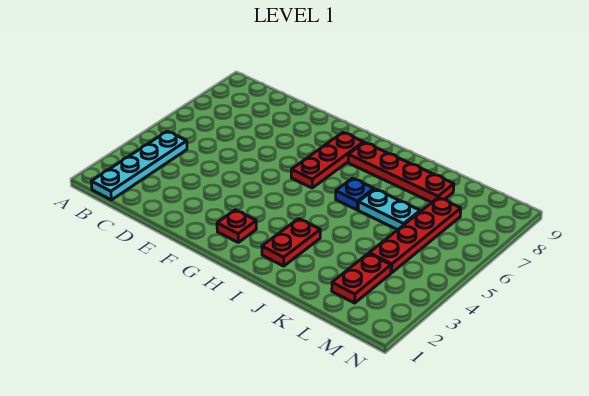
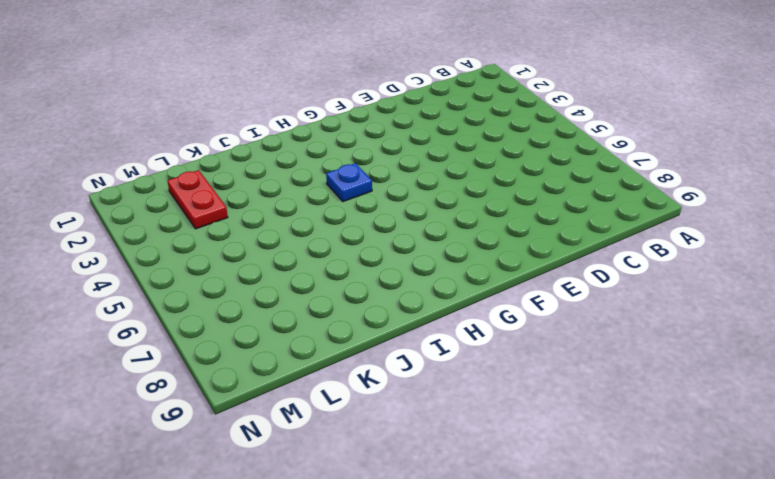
blue plate H4 level 1 -> blue plate I6 level 1
none -> cyan plate B1:B4 level 1
none -> red plate G2 level 1

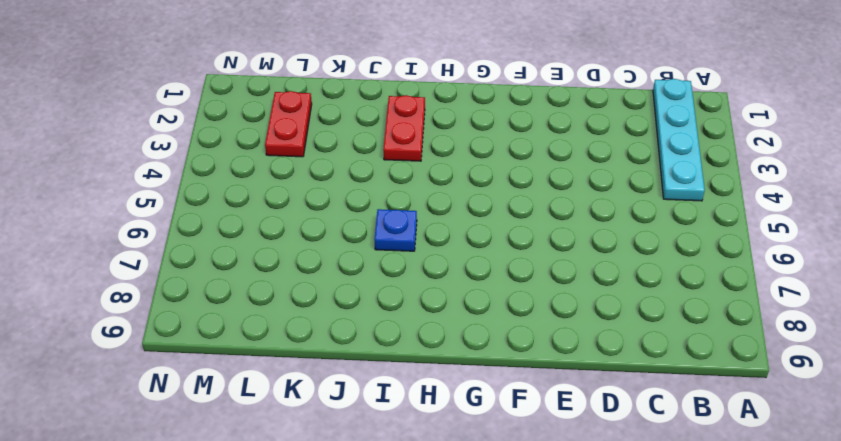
none -> red plate G2 level 1
none -> red plate G6:G8 level 1

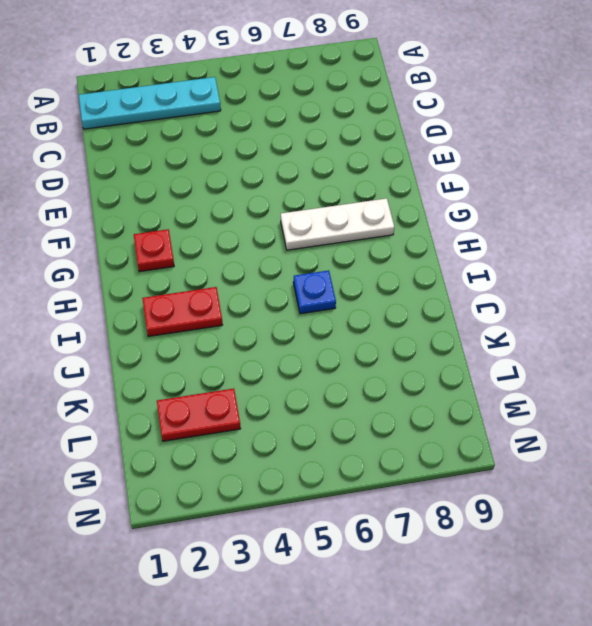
white plate G6:G8 level 1 -> red plate G6:G8 level 1
none -> red plate H8:K8 level 1
none -> cyan plate J6:K6 level 1

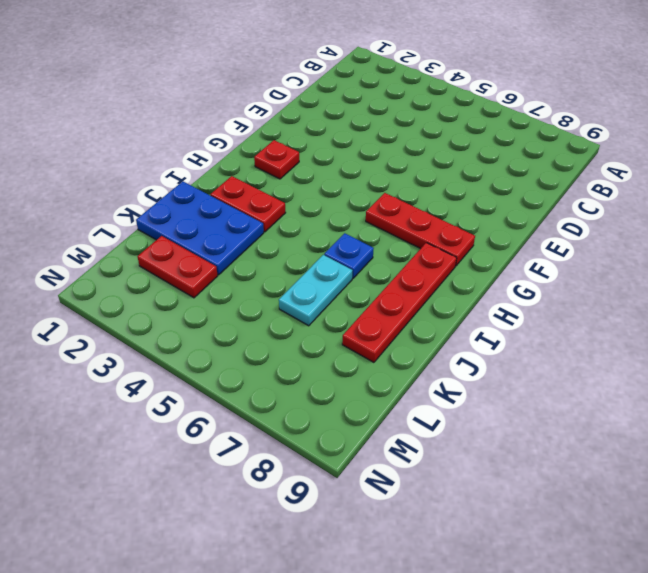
blue plate J1:K3 level 1 -> none
none -> cyan plate B1:B4 level 1
none -> red plate L4:L7 level 1

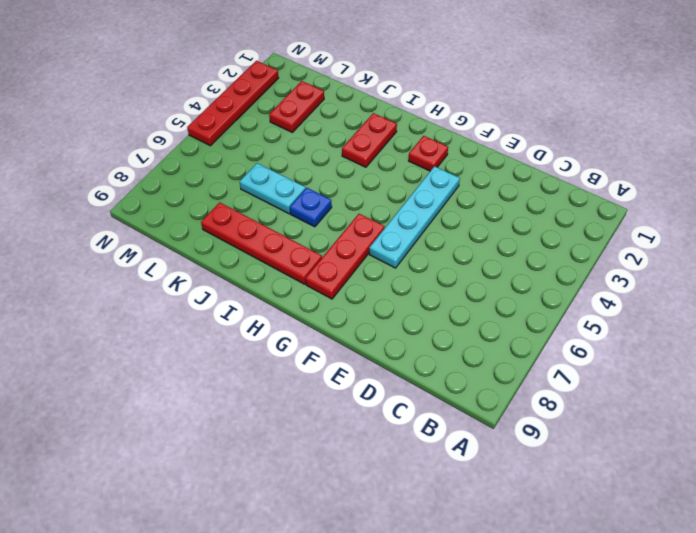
cyan plate F3:F6 level 1 -> cyan plate B1:B4 level 1
red plate N2:N5 level 1 -> red plate L4:L7 level 1

